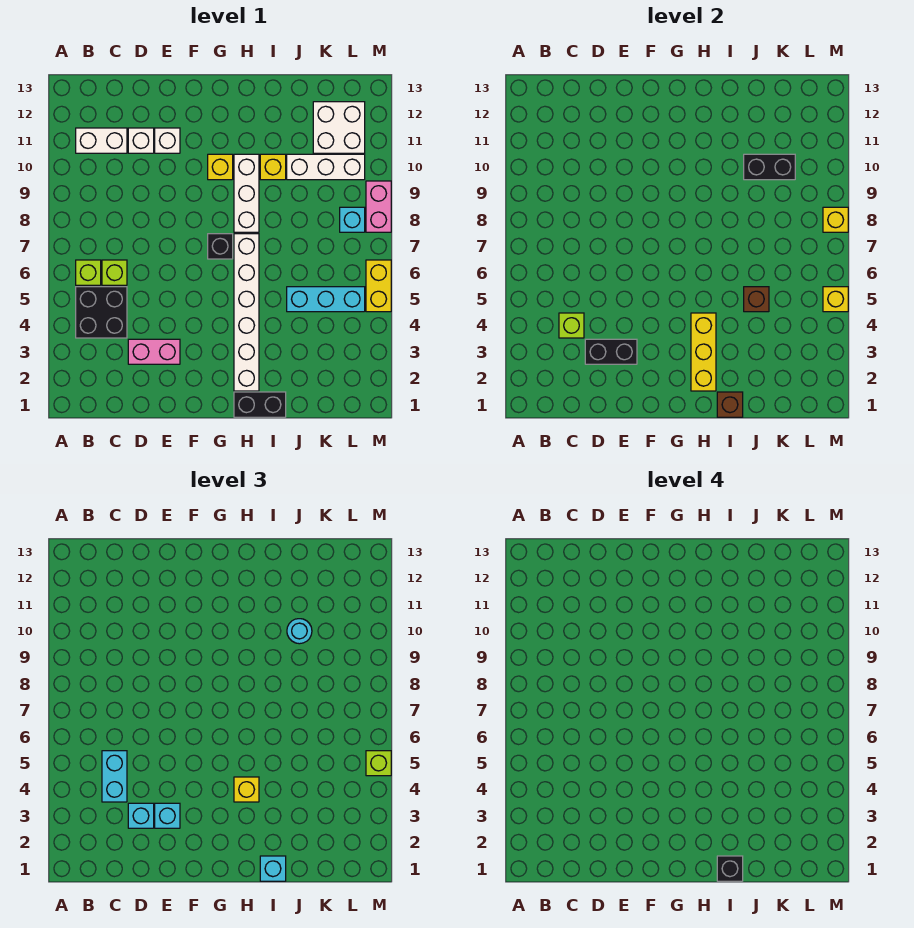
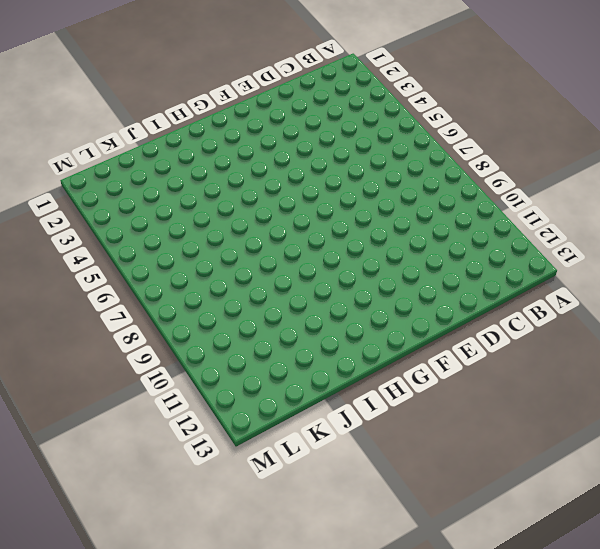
none -> black brick B4:C5 level 1
none -> lime brick B6 level 1
none -> white brick B11:C11 level 1
none -> lime brick C6 level 1

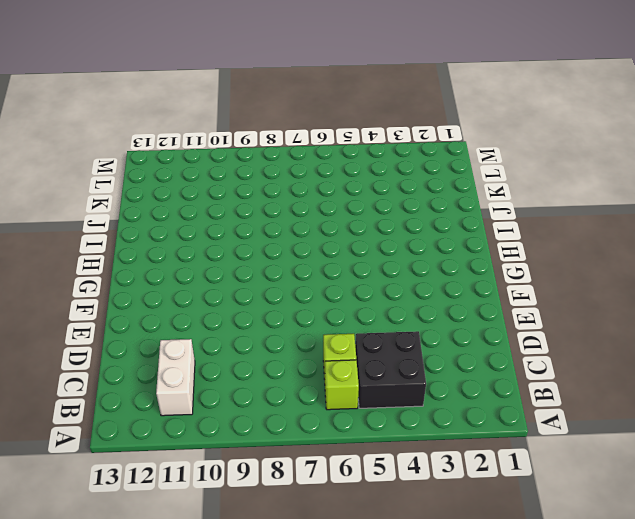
none -> pink brick D3:E3 level 1
none -> white brick D11 level 1
none -> white brick E11 level 1
none -> black brick G7 level 1

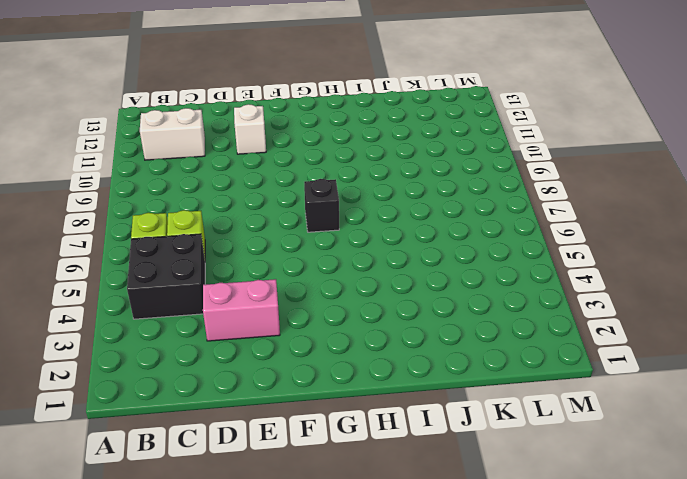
none -> white brick D11 level 1
none -> yellow brick G10 level 1
none -> black brick H1:I1 level 1
none -> white brick H2:H7 level 1

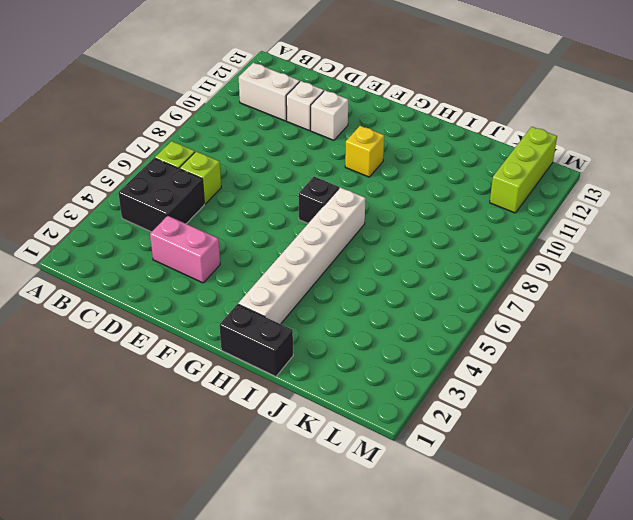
lime brick L11:L13 level 1 -> white brick K11:L12 level 1
none -> white brick H8:H10 level 1
none -> yellow brick I10 level 1
none -> cyan brick J5:L5 level 1
none -> white brick J10:L10 level 1

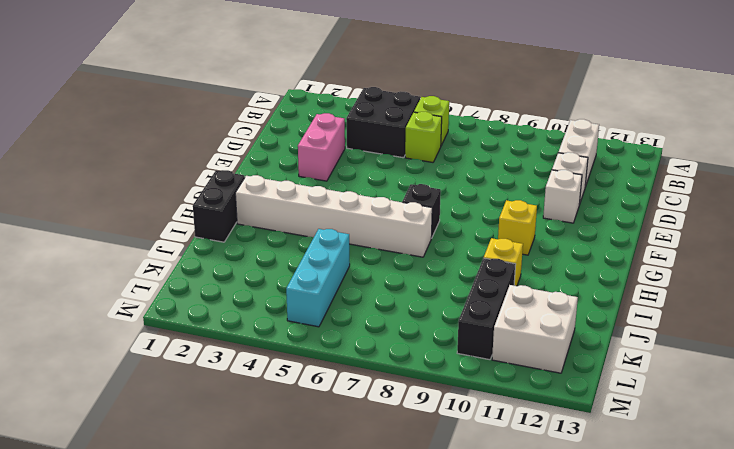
black brick J10:L10 level 1 -> white brick J10:L10 level 1
none -> white brick H8:H10 level 1
none -> cyan brick L8 level 1
none -> yellow brick M5:M6 level 1
none -> pink brick M8:M9 level 1

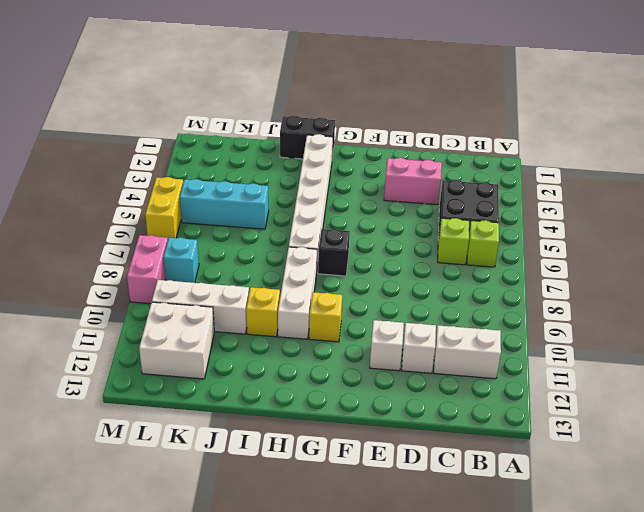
none -> lime brick C4 level 2
none -> black brick D3:E3 level 2
none -> yellow brick H2:H4 level 2
none -> brown brick I1 level 2

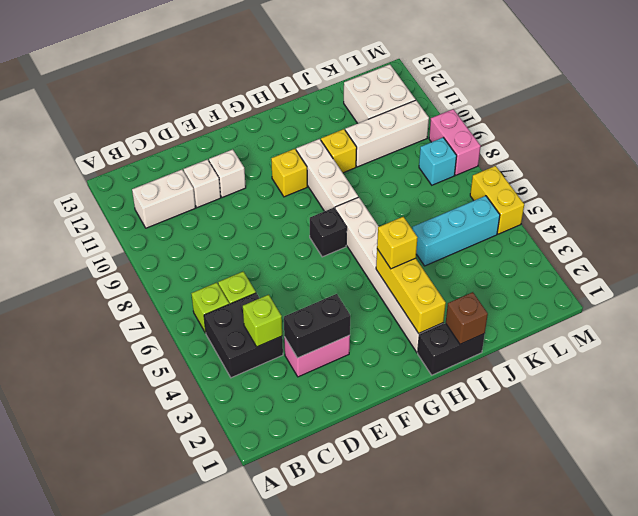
none -> brown brick J5 level 2
none -> black brick J10:K10 level 2
none -> yellow brick M5 level 2
none -> yellow brick M8 level 2

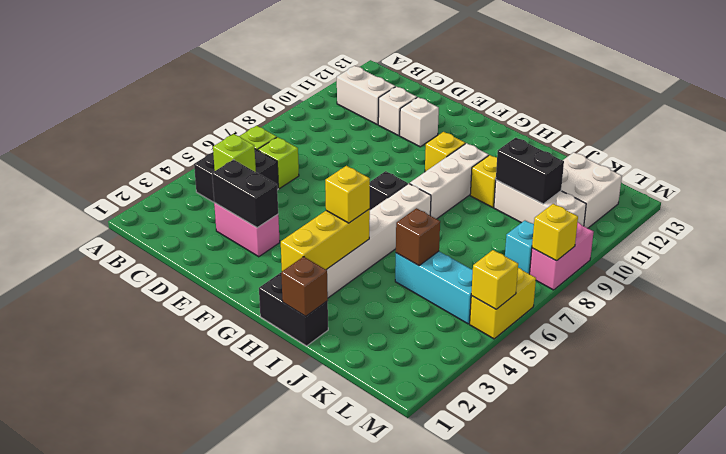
none -> cyan brick C4:C5 level 3
none -> cyan brick D3 level 3
none -> cyan brick E3 level 3
none -> cyan brick I1 level 3

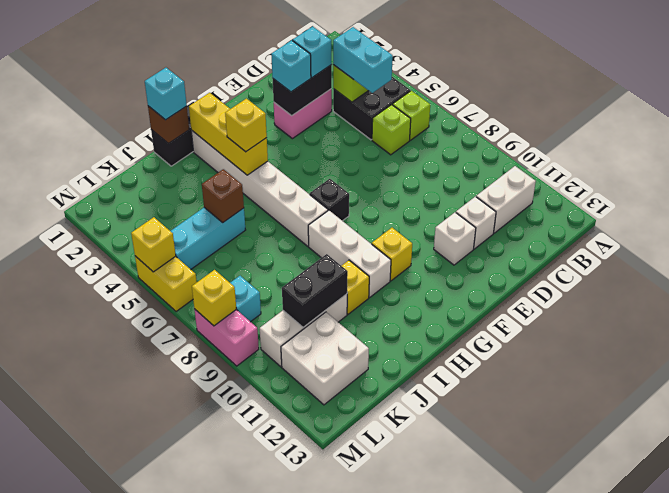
none -> cyan round brick J10 level 3
none -> lime brick M5 level 3
none -> black brick I1 level 4

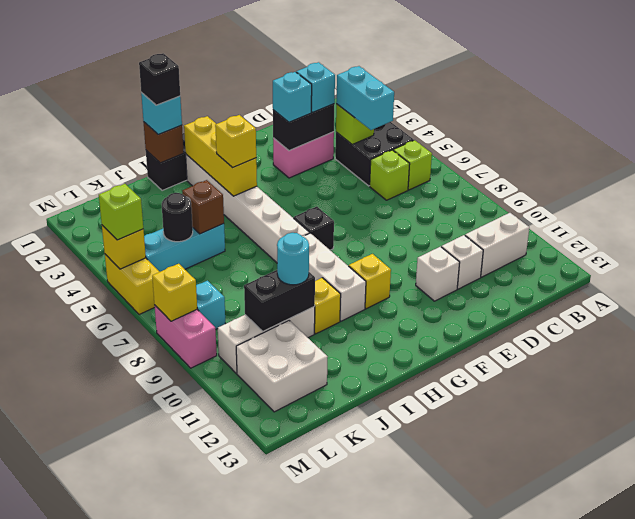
black round brick K5 level 2 -> none

